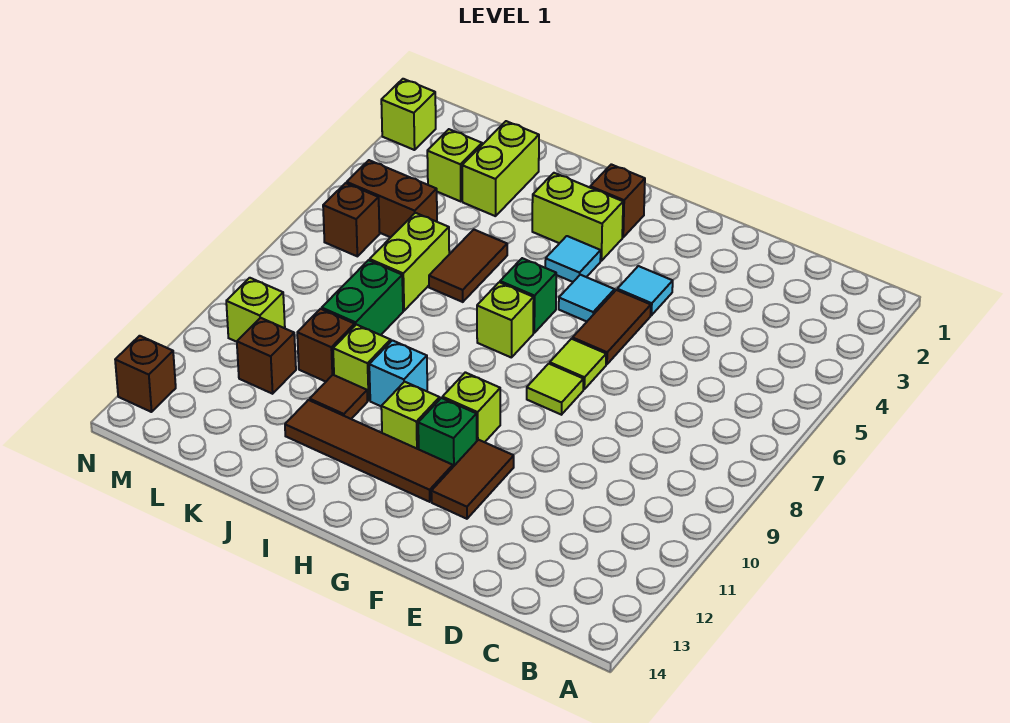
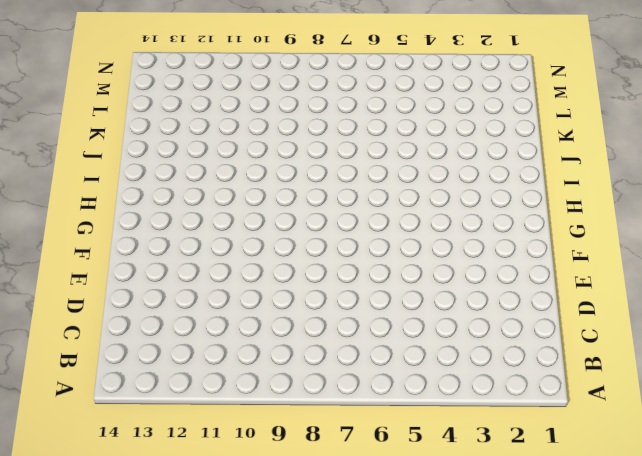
none -> cyan tile F4 level 1
none -> brown tile F5:F6 level 1
none -> lime tile F7 level 1
none -> lime tile F8 level 1

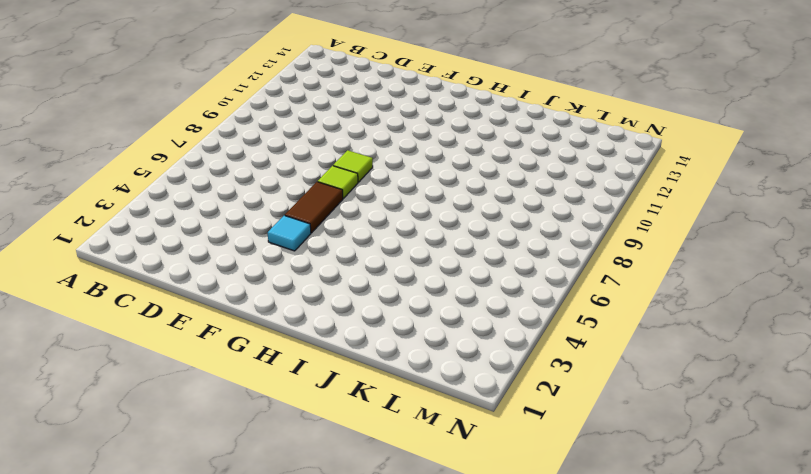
none -> brown tile F11:F12 level 1
none -> cyan tile G5 level 1
none -> lime brick G10 level 1
none -> green brick G11 level 1

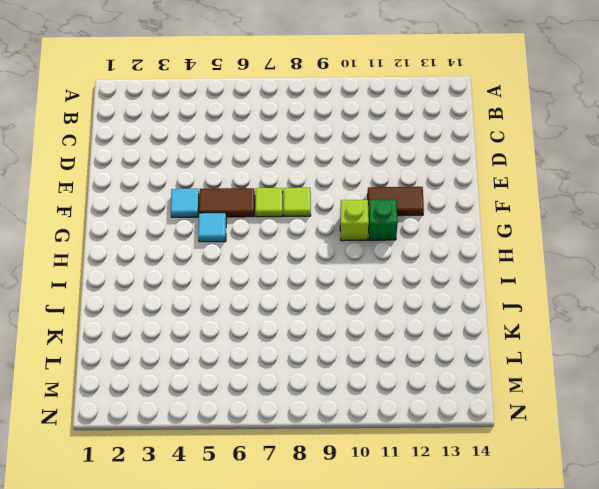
none -> brown tile G12:J12 level 1
none -> brown brick H2 level 1
none -> lime brick H3:I3 level 1
none -> cyan tile H4 level 1

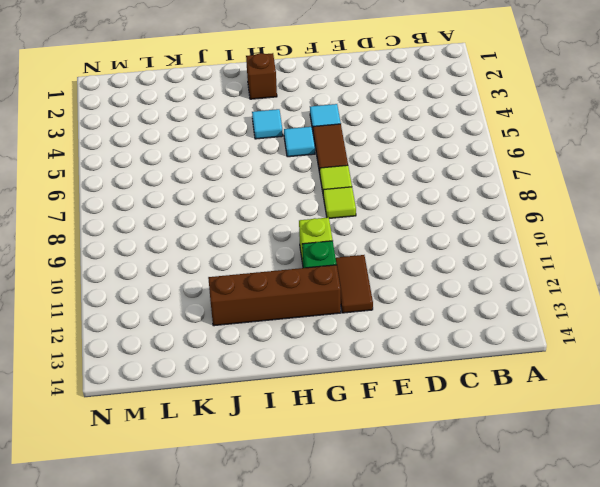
brown brick G12:J12 level 1 -> brown tile G12:J12 level 1
none -> lime brick H3:I3 level 1
none -> green brick H6 level 1
none -> lime brick H7 level 1
none -> lime brick H11 level 1

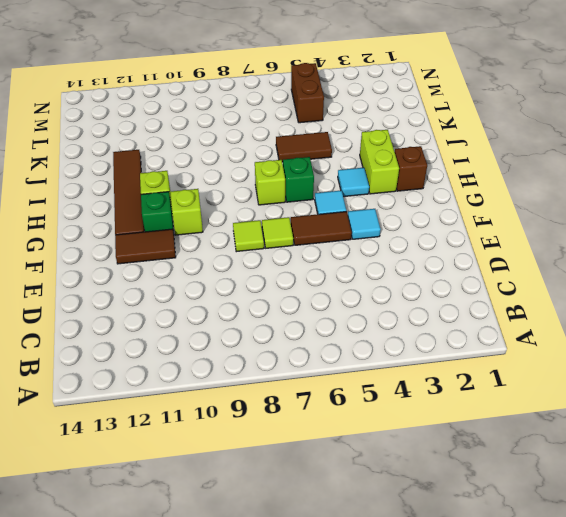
none -> cyan brick I10 level 1
none -> lime brick J10 level 1
none -> brown tile J11 level 1
none -> lime brick K2:K3 level 1

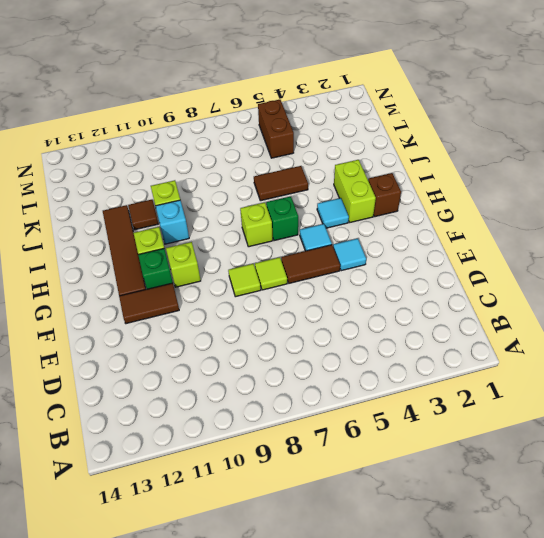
none -> lime brick K2:K3 level 1
none -> lime brick K6:K7 level 1
none -> green brick K8:K9 level 1
none -> brown brick K10 level 1

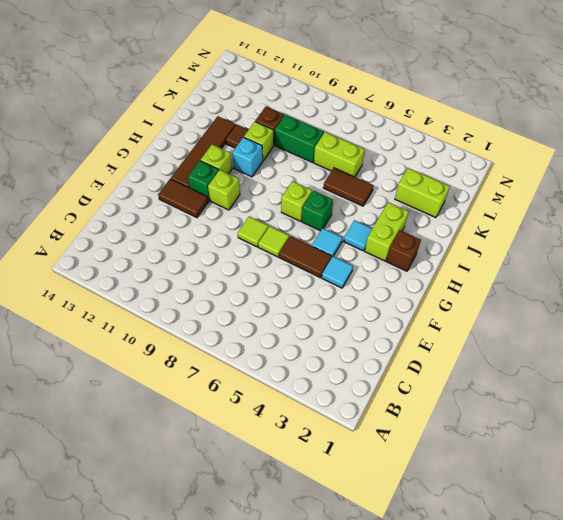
none -> lime brick L3 level 1
none -> brown brick L5:M5 level 1
none -> brown brick L11 level 1
none -> brown brick M6 level 1

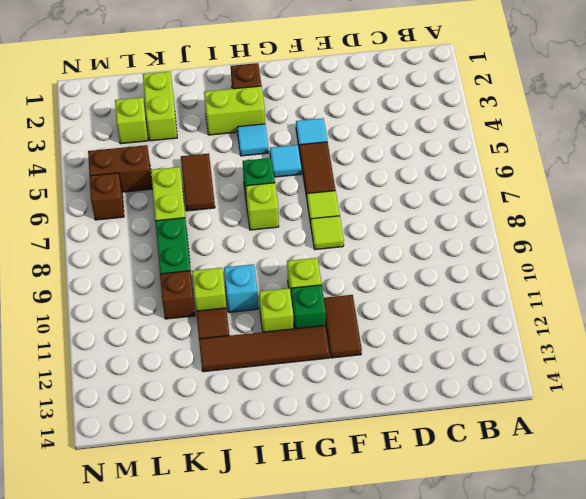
none -> brown brick L11 level 1
none -> lime brick M10 level 1
none -> lime brick N2 level 1
none -> brown brick N13 level 1

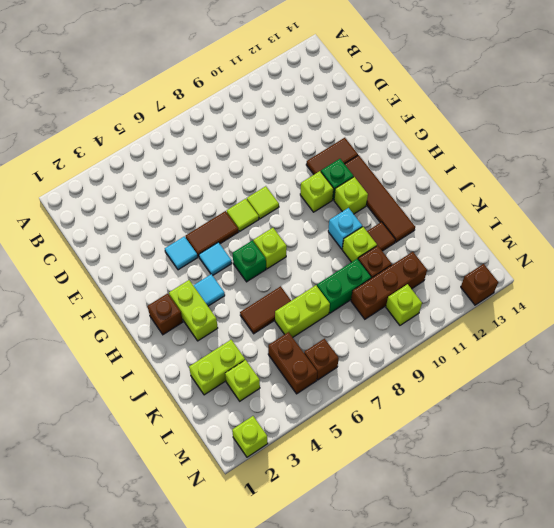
brown brick L9:L11 level 1 -> brown brick L11 level 1

